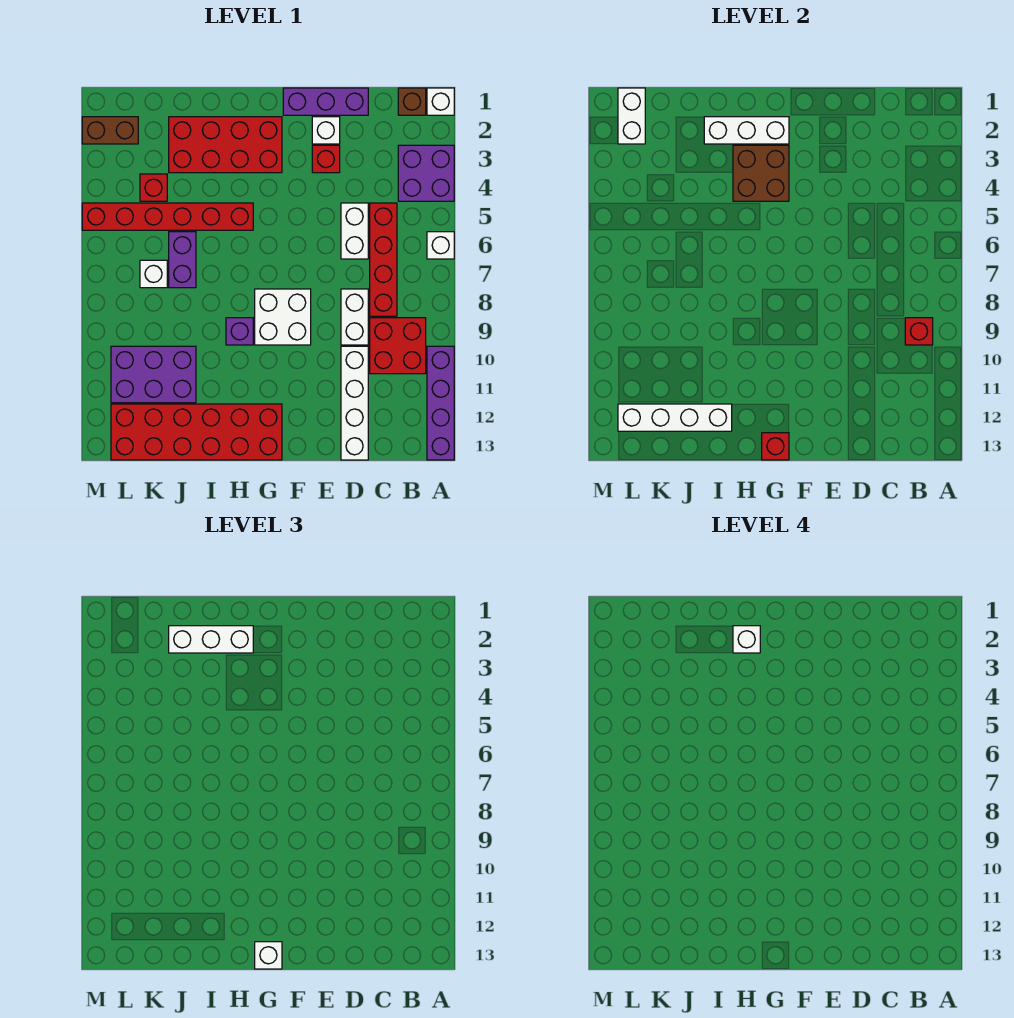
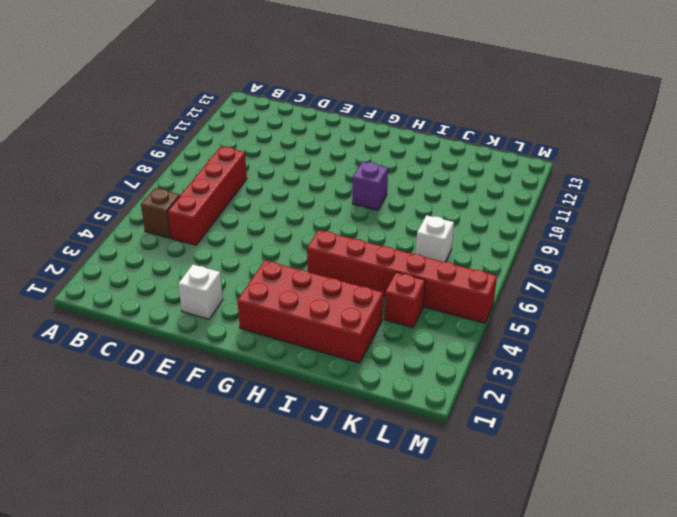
brown brick B5 level 1 -> brown brick B1 level 1
none -> white brick A1 level 1
none -> purple brick A3:B4 level 1
none -> white brick A6 level 1
none -> purple brick A10:A13 level 1

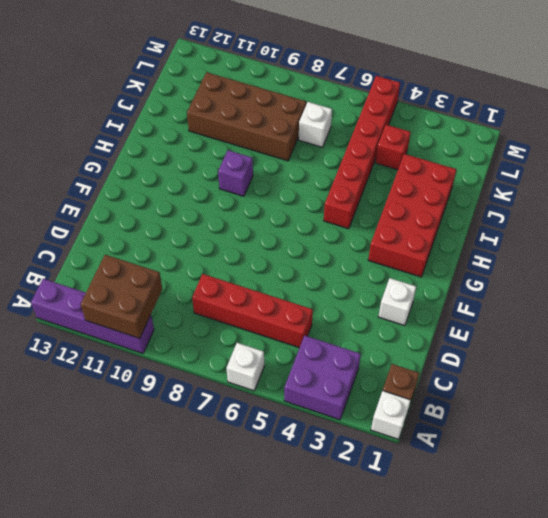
brown brick A10:B11 level 2 -> brown brick G3:H4 level 2
brown brick J8:K11 level 1 -> purple brick J10:L11 level 1
none -> red brick B9:C10 level 1
none -> purple brick D1:F1 level 1
none -> white brick D5:D6 level 1
none -> white brick D8:D9 level 1

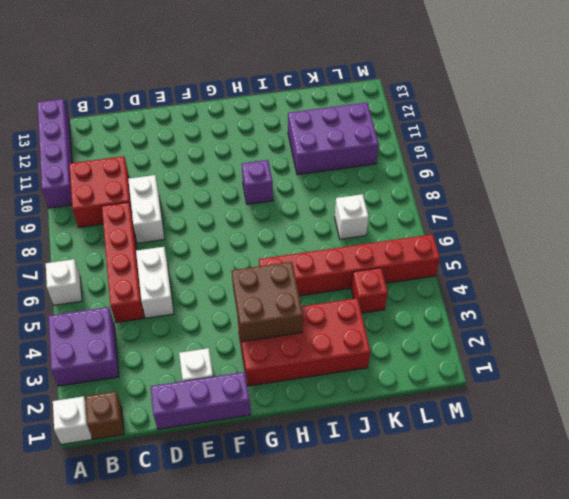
none -> white brick D10:D13 level 1
none -> red brick E3 level 1
none -> white brick F8:G9 level 1
none -> red brick G12:L13 level 1

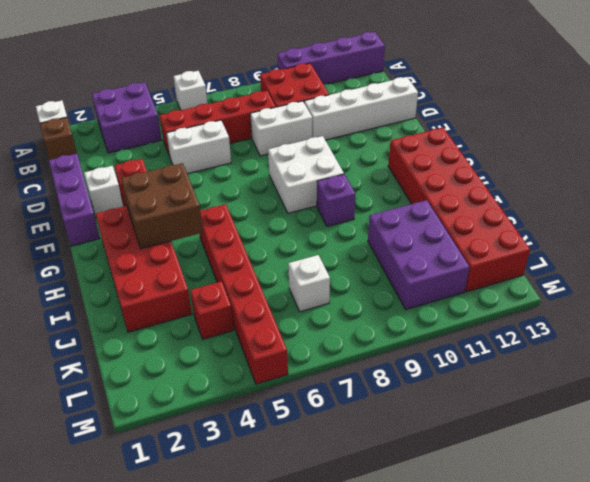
none -> purple brick J6:J7 level 1
none -> brown brick L2:M2 level 1
none -> red brick B9 level 2
none -> white brick G2:I2 level 2

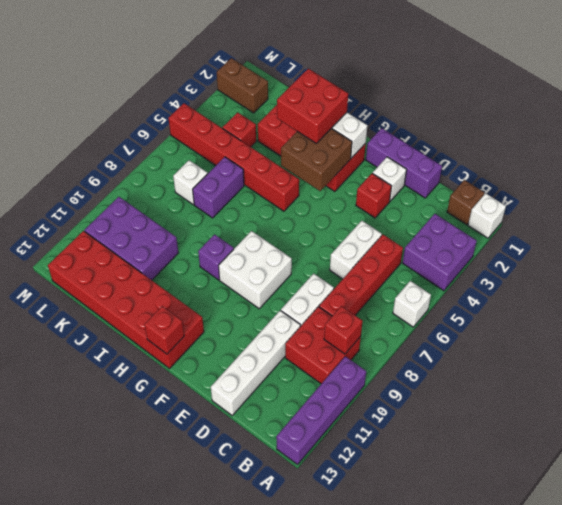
red brick H2:I3 level 3 -> white brick H2:J2 level 3
none -> white brick I12:L12 level 2
none -> white brick L1:L2 level 2
none -> white brick G13 level 3
none -> white brick H2 level 4

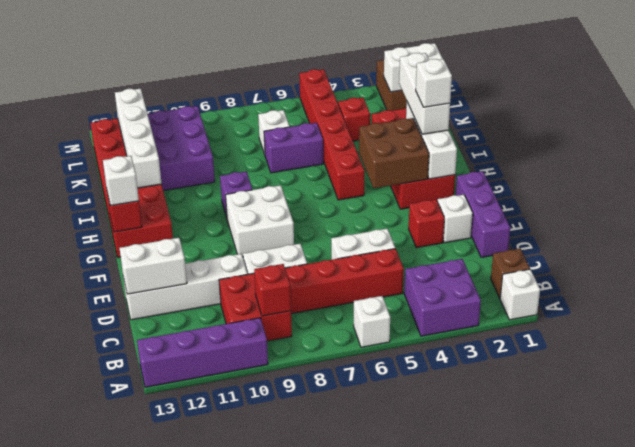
white brick D12:D13 level 2 -> none

